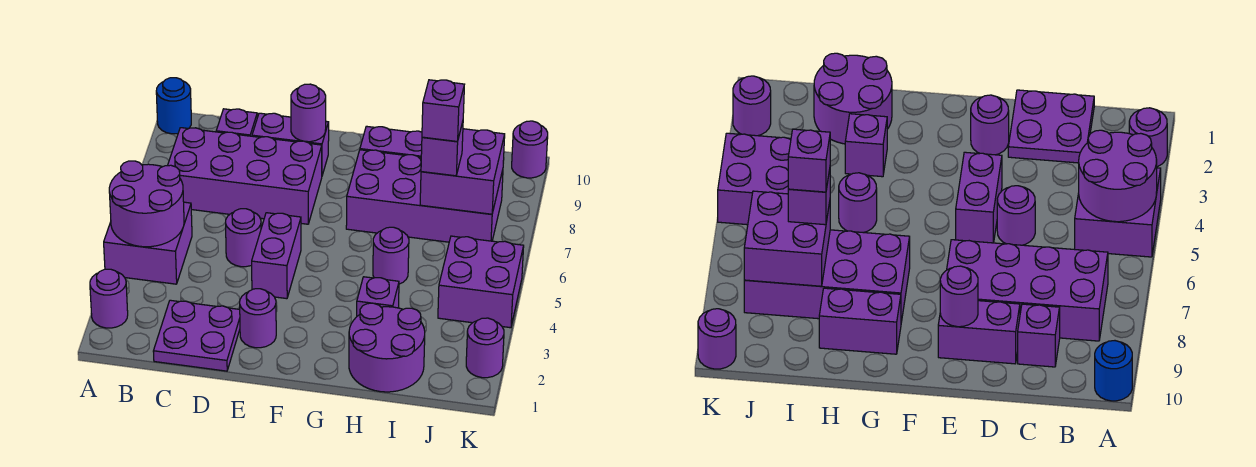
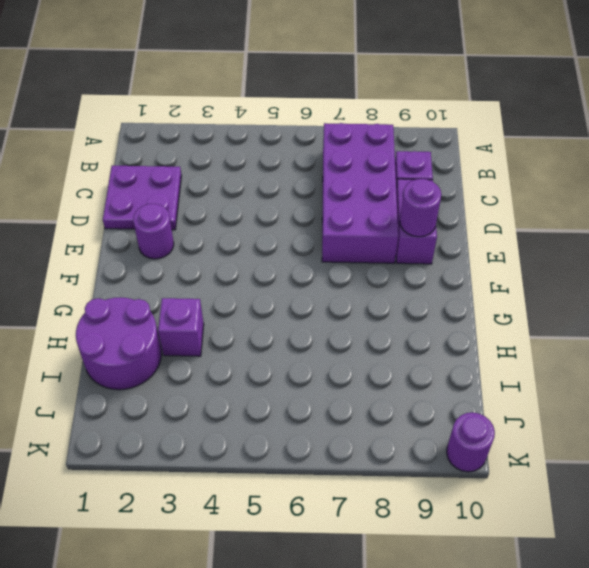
none -> purple round brick A2 level 1
none -> purple brick A4:B5 level 1
none -> blue round brick A10 level 1

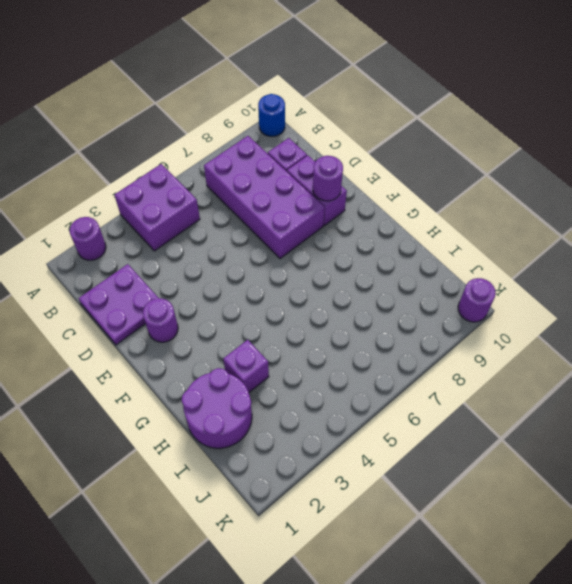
none -> purple round brick D5 level 1
none -> purple brick E4:E5 level 1
none -> purple brick G7:J8 level 1

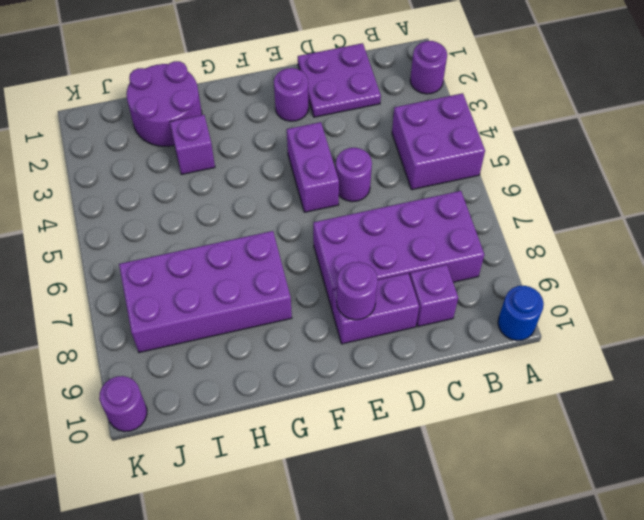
none -> purple brick G9:H9 level 1
none -> purple round brick H5 level 1
none -> purple brick J4:K5 level 1

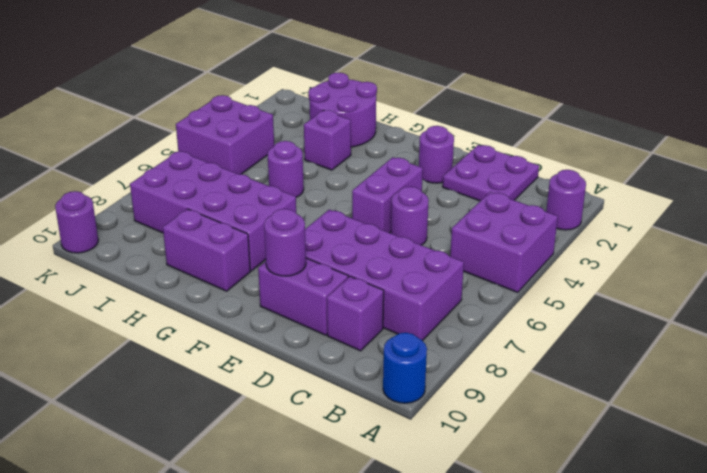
none -> purple round brick K2 level 1
none -> purple round brick A4:B5 level 2
none -> purple brick I7:J8 level 2

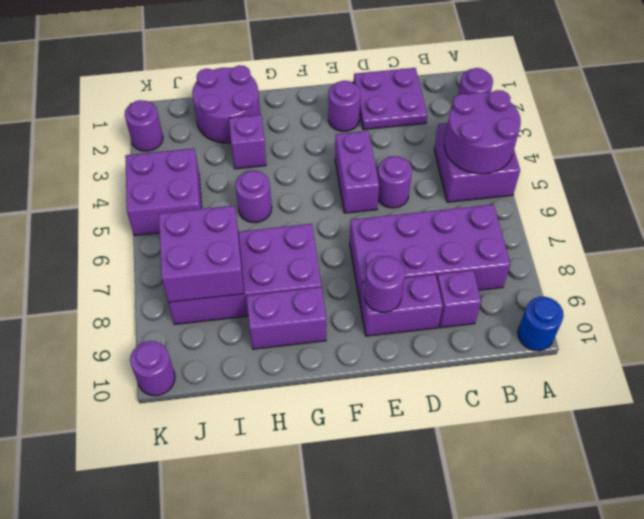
none -> purple brick I7 level 3
none -> purple brick I7 level 4

